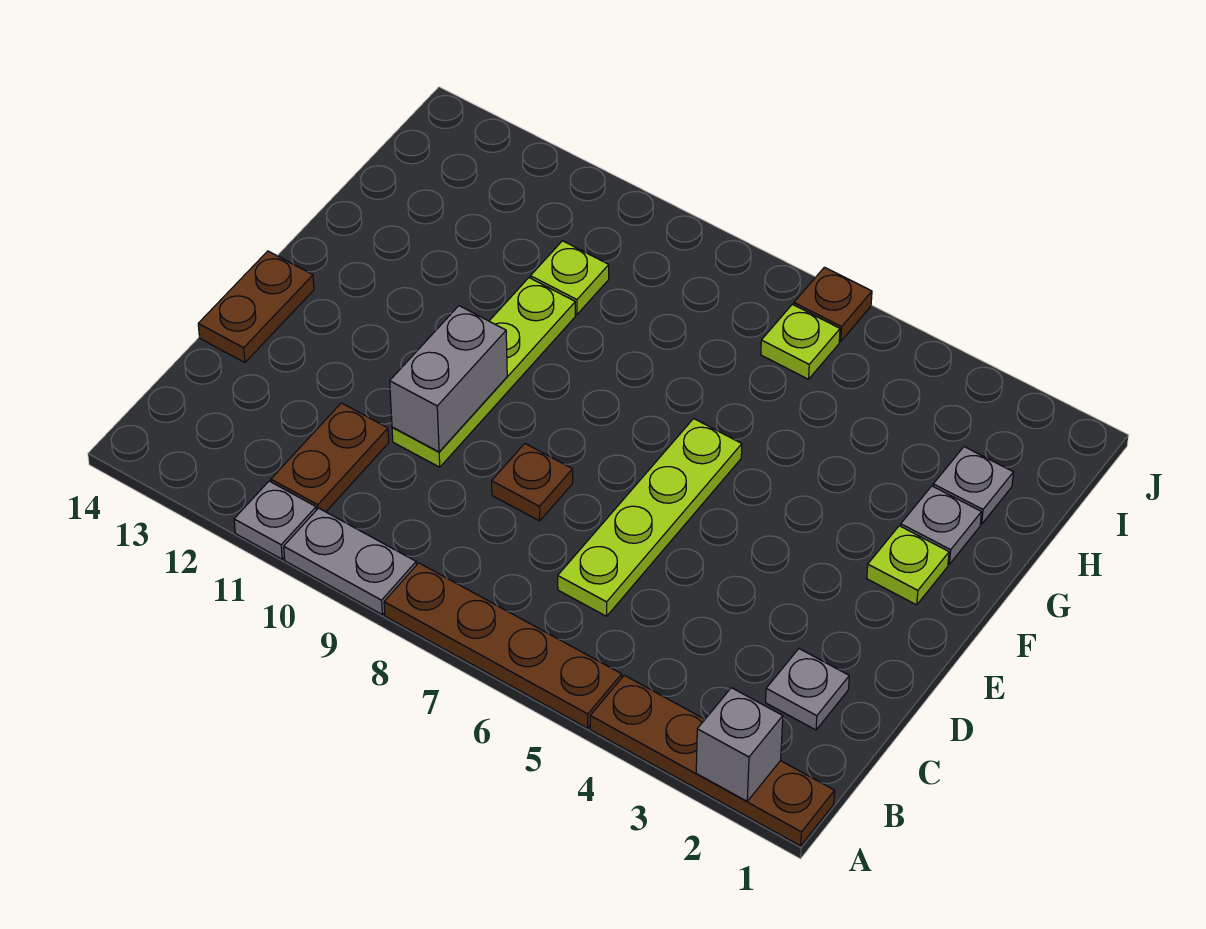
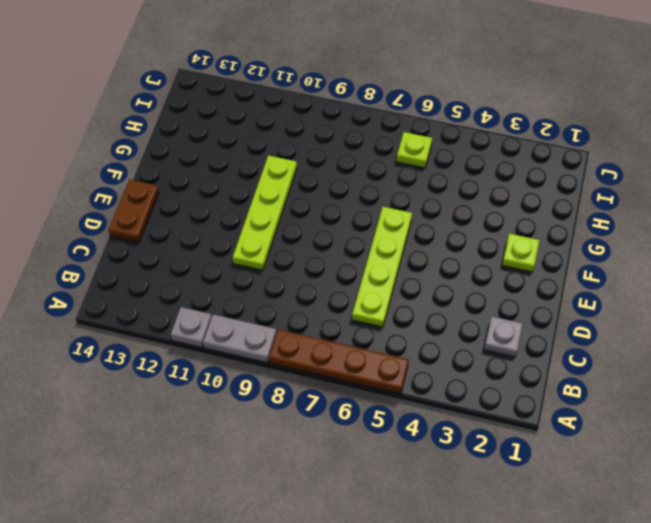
none -> brown plate A1:A4 level 1
none -> brown plate B11:C11 level 1
none -> brown plate D8 level 1

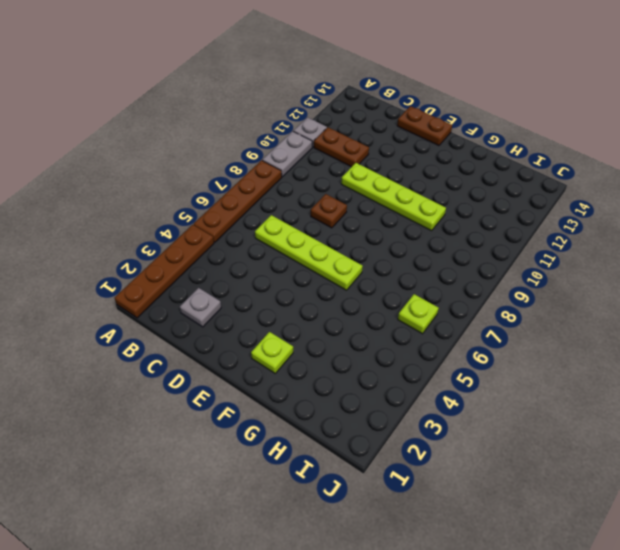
none -> grey plate G2 level 1
none -> grey plate H2 level 1
none -> lime plate H10 level 1

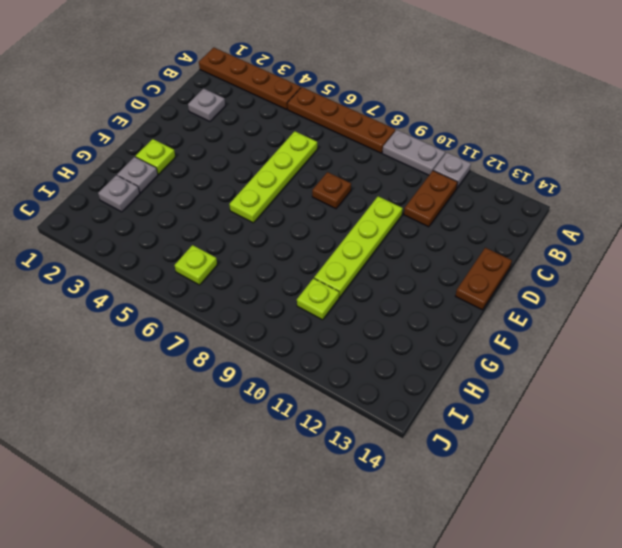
none -> brown plate J6 level 1
none -> grey brick A2 level 2
none -> grey brick D10:E10 level 2

